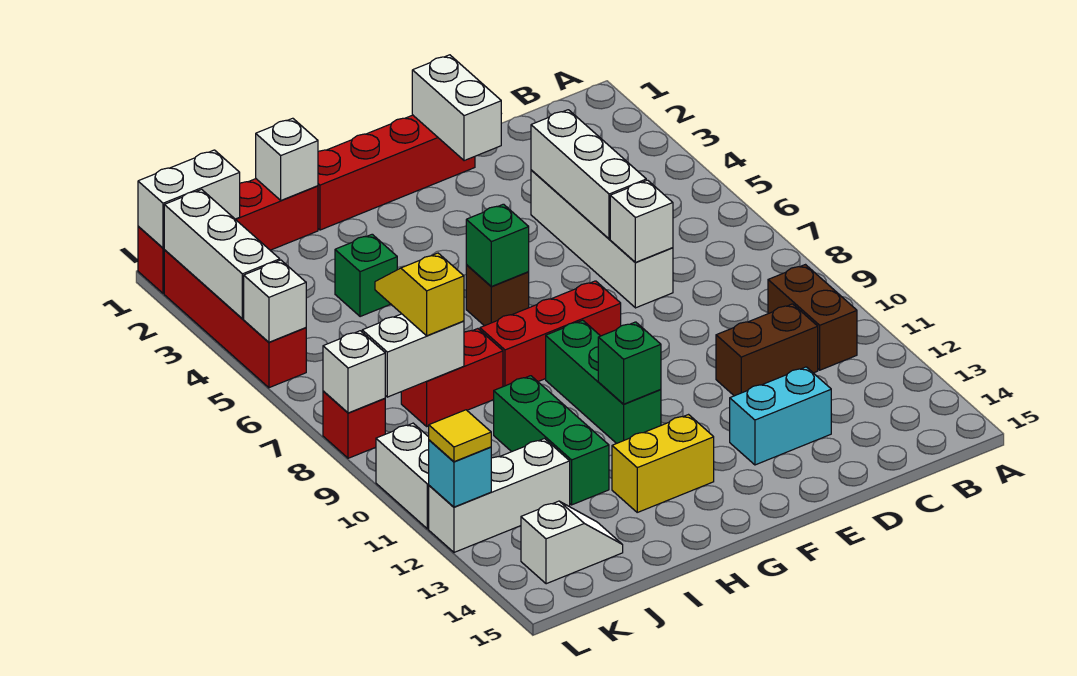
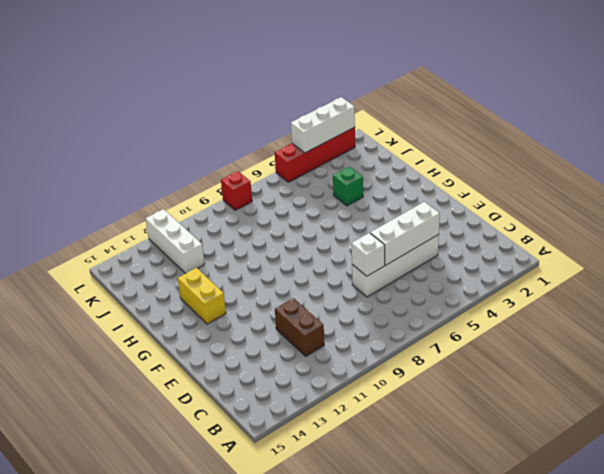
none -> brown brick B10:B11 level 1
none -> cyan brick D13:E13 level 1
none -> red brick E1:H1 level 1
none -> red brick F8:H8 level 1

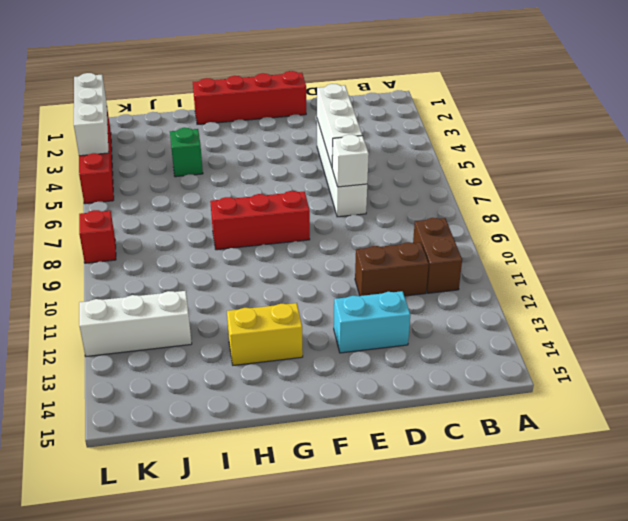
none -> brown brick G6 level 1
none -> green brick G9:G11 level 1
none -> red brick I1:L1 level 1
none -> red brick I8:J8 level 1

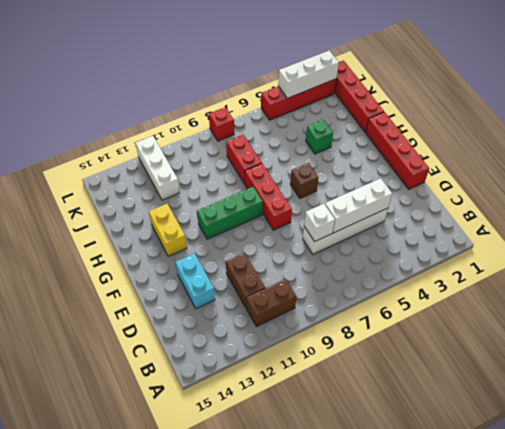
none -> green brick I10:I12 level 1
none -> white slope J14:K14 level 1 top K
none -> white brick L10:L11 level 1
none -> white brick E1:E2 level 2

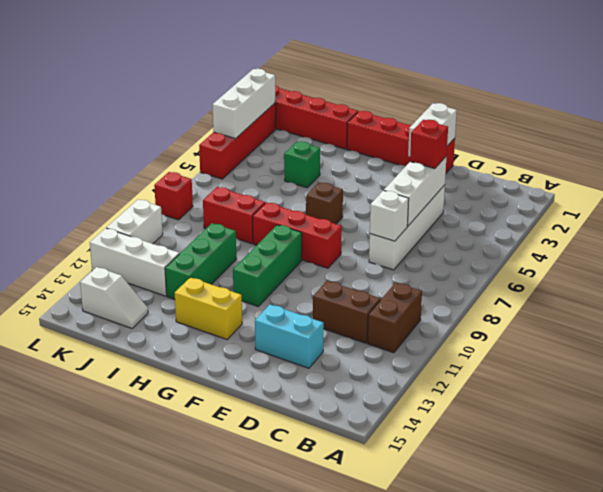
red brick D4 level 3 -> none
none -> green brick G6 level 2
none -> green brick G11 level 2
none -> white brick I1 level 2
none -> white brick J8:K8 level 2

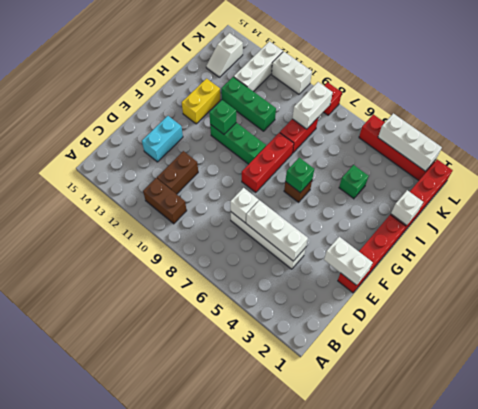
none -> white brick K1:L1 level 2
none -> white brick L5 level 2
none -> white brick L8 level 2
none -> cyan brick L12 level 2

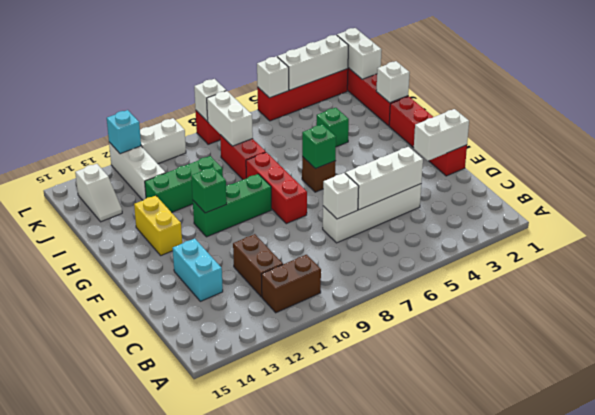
none -> yellow slope J7:J8 level 3 top 8
none -> yellow tile L12 level 3

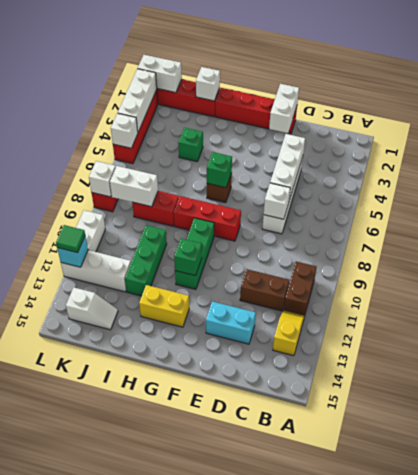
yellow slope B12:B13 level 1 top 13 -> yellow slope J7:J8 level 3 top 8
green tile L12 level 3 -> yellow tile L12 level 3

